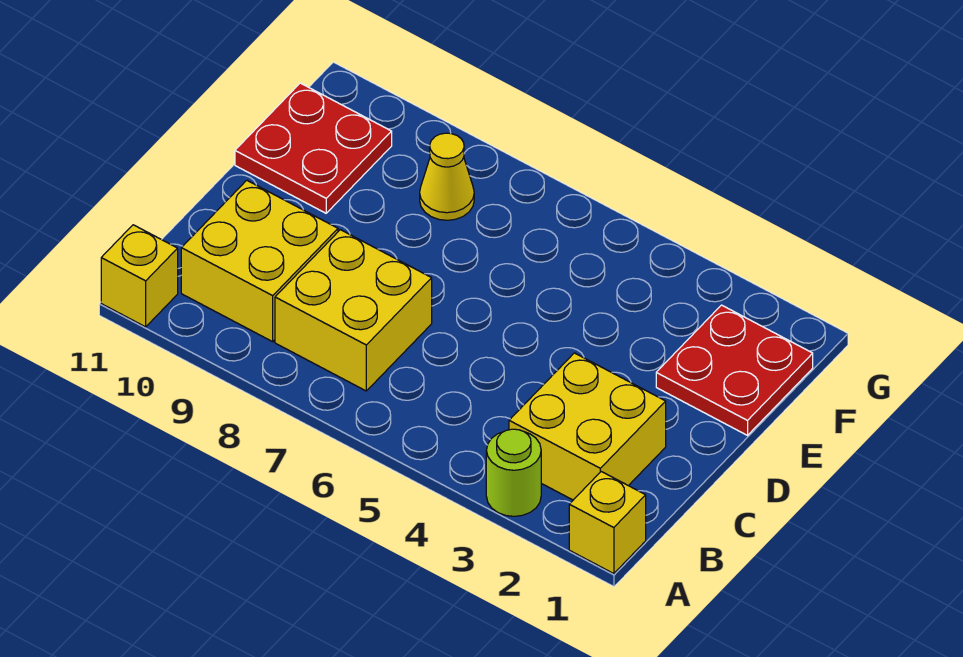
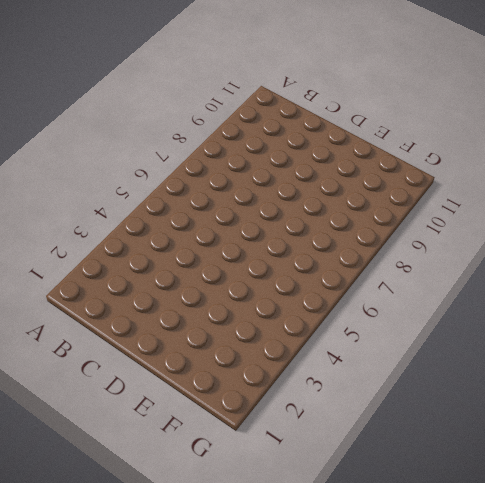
none -> yellow brick A1 level 1
none -> lime round brick A3 level 1

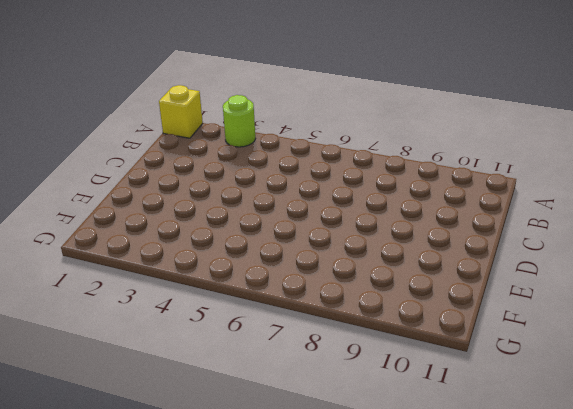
none -> yellow brick A11 level 1
none -> yellow brick B2:C3 level 1

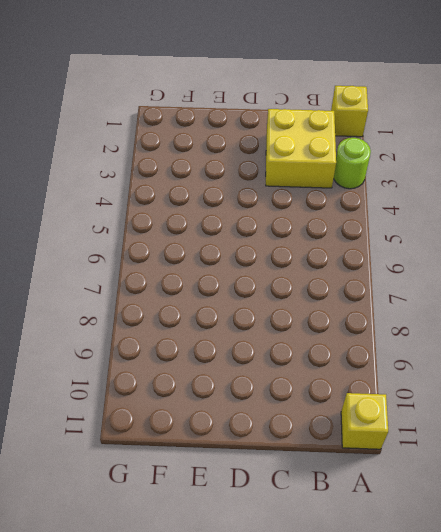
none -> yellow brick B7:C8 level 1
none -> yellow brick B9:C10 level 1

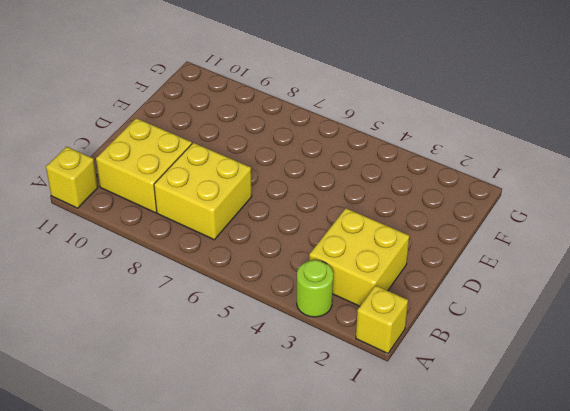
none -> red plate E1:F2 level 1
none -> red plate E10:F11 level 1

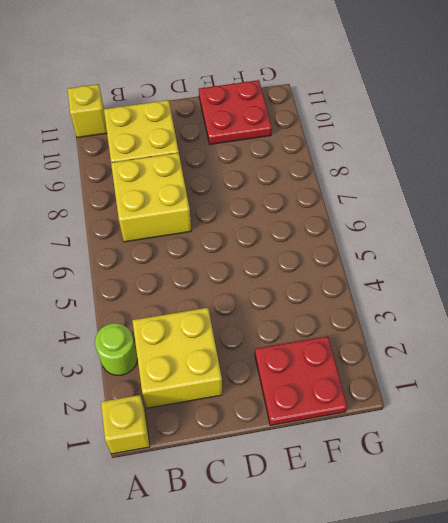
none -> yellow cone F8 level 1

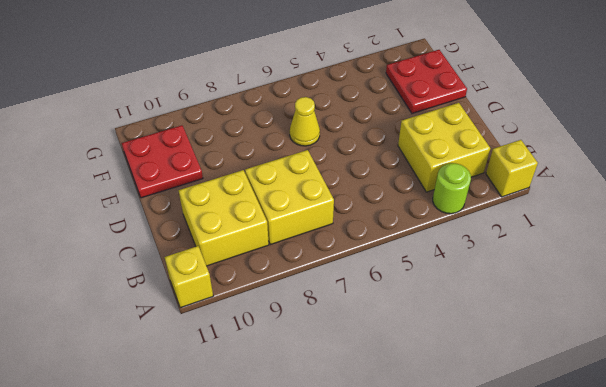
yellow cone E6 level 1 -> yellow cone F8 level 1

